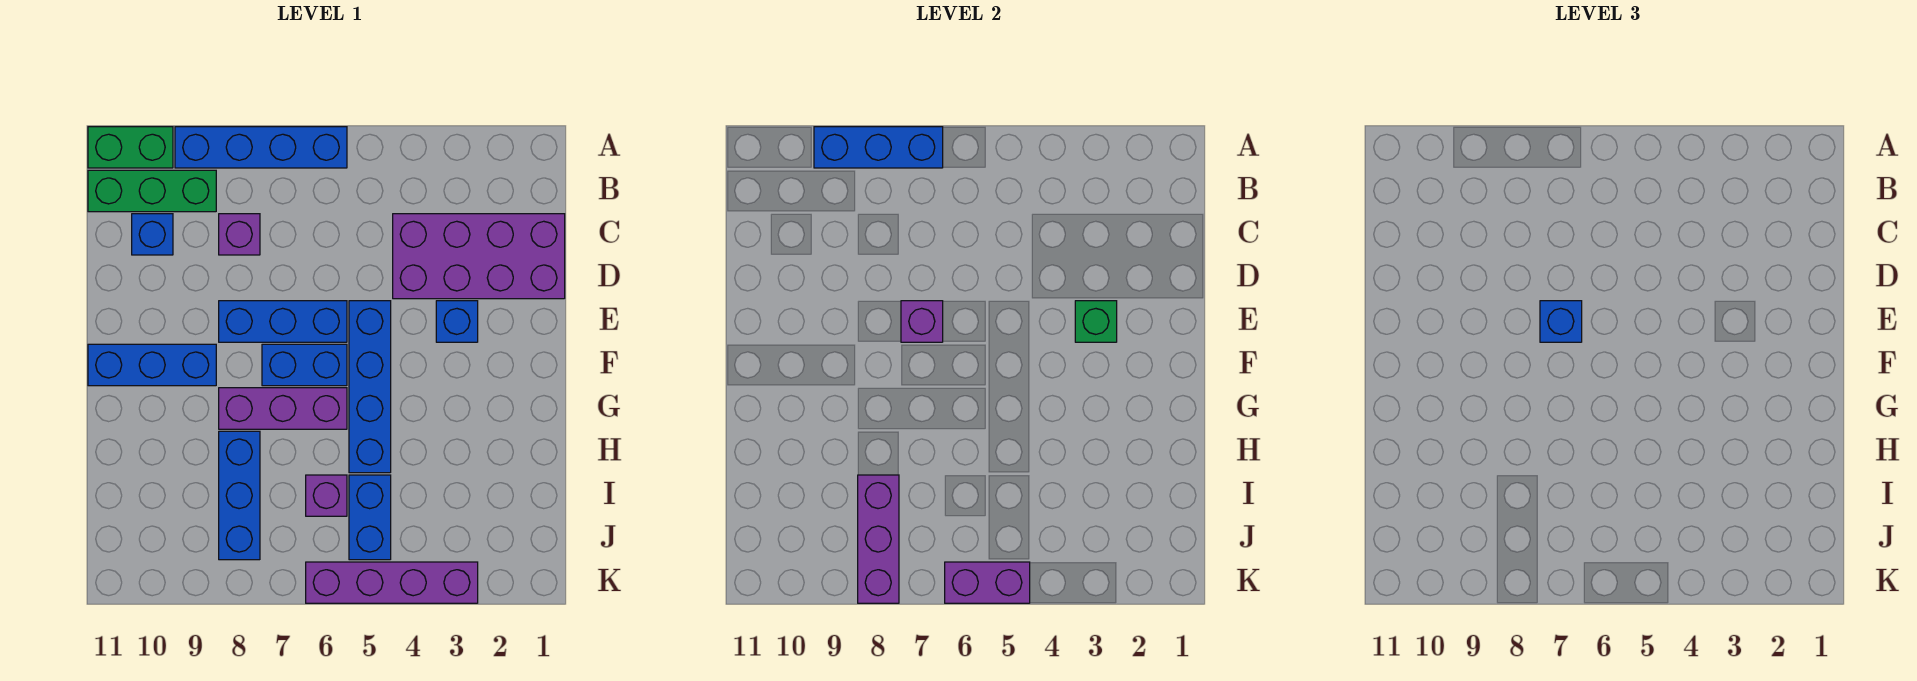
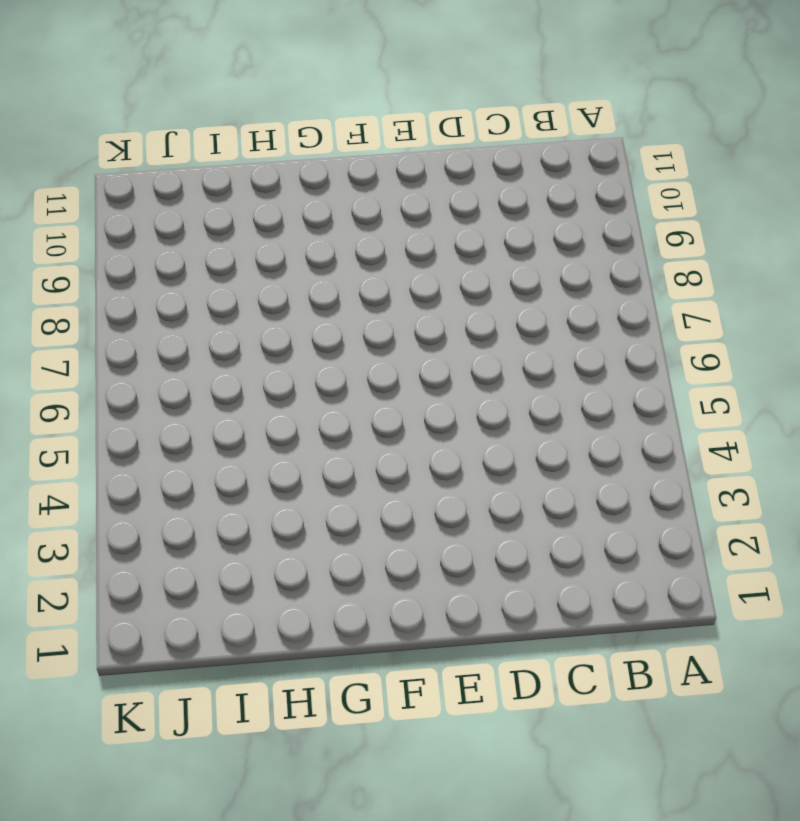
none -> blue brick A6:A9 level 1
none -> green brick A10:A11 level 1
none -> green brick B9:B11 level 1

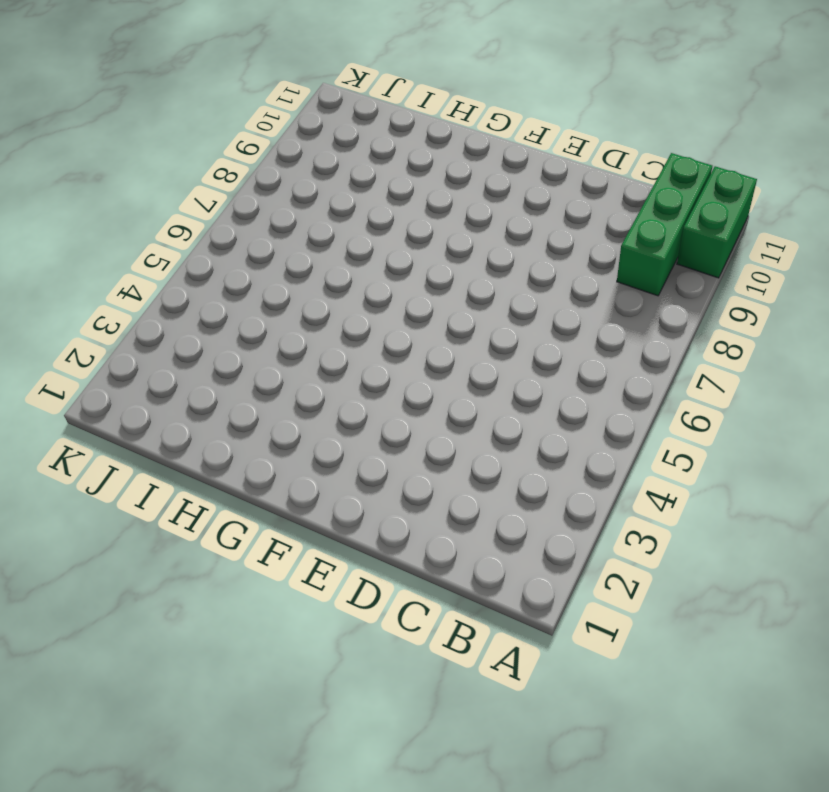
none -> blue brick A6:A9 level 1
none -> purple brick C1:D4 level 1
none -> purple brick C8 level 1

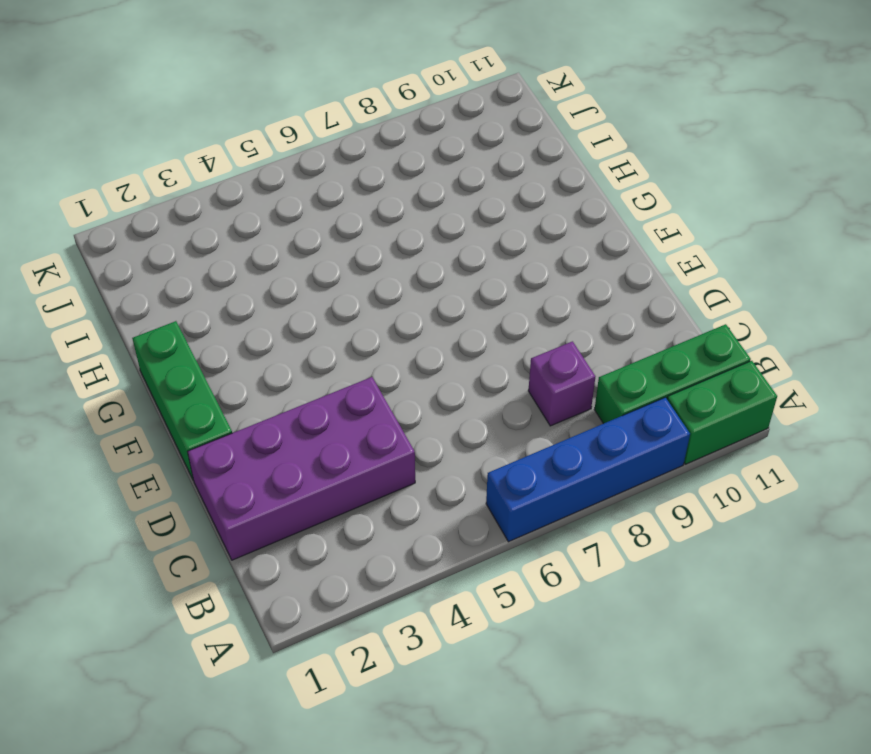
green brick E1:G1 level 1 -> none
none -> blue brick C10 level 1
none -> blue brick E3 level 1
none -> blue brick E5:H5 level 1

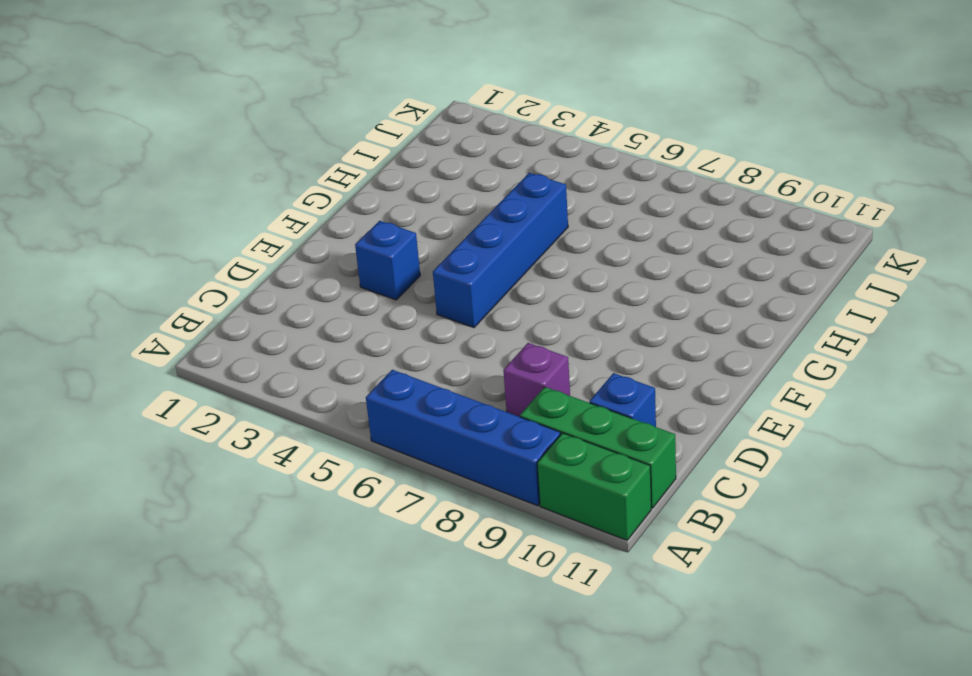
none -> purple brick C1:D4 level 1
none -> blue brick E6:E8 level 1
none -> blue brick F6:F7 level 1

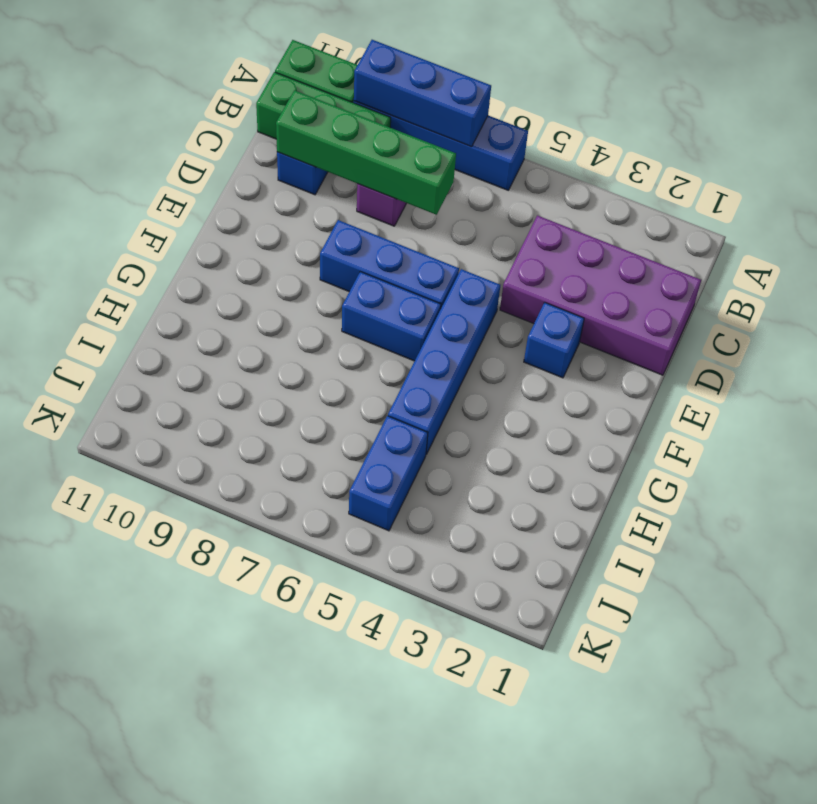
green brick C7:C10 level 2 -> none
none -> blue brick F9:F11 level 1
none -> purple brick G6:G8 level 1
none -> blue brick H8:J8 level 1

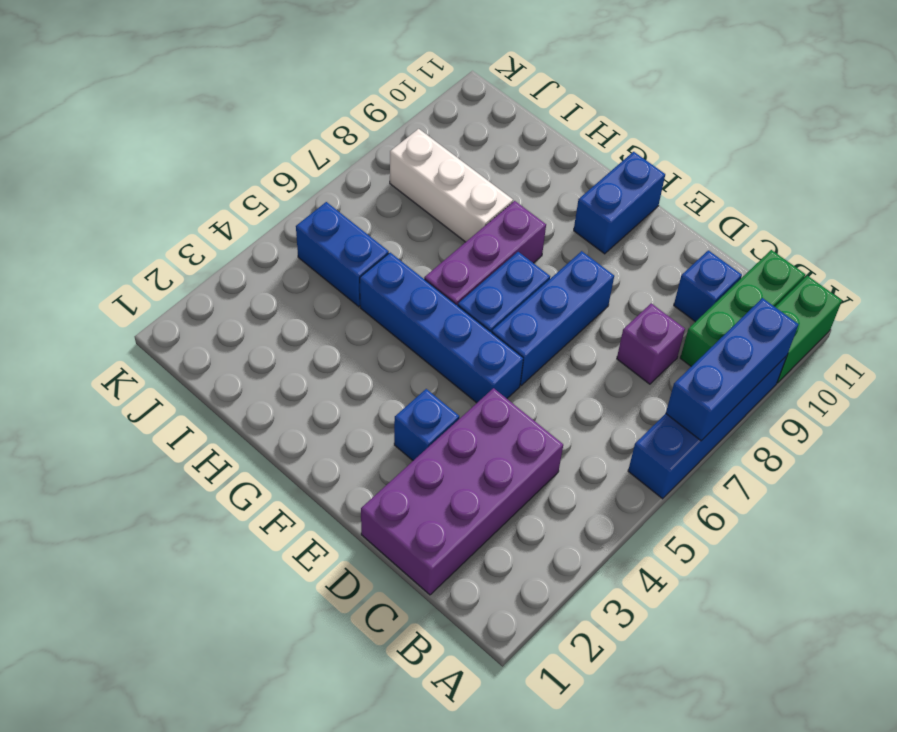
blue brick F10:F11 level 1 -> blue brick F9:F11 level 1
white brick H8:J8 level 1 -> blue brick H8:J8 level 1
none -> purple brick I6 level 1
none -> purple brick K3:K6 level 1
none -> green brick E3 level 2

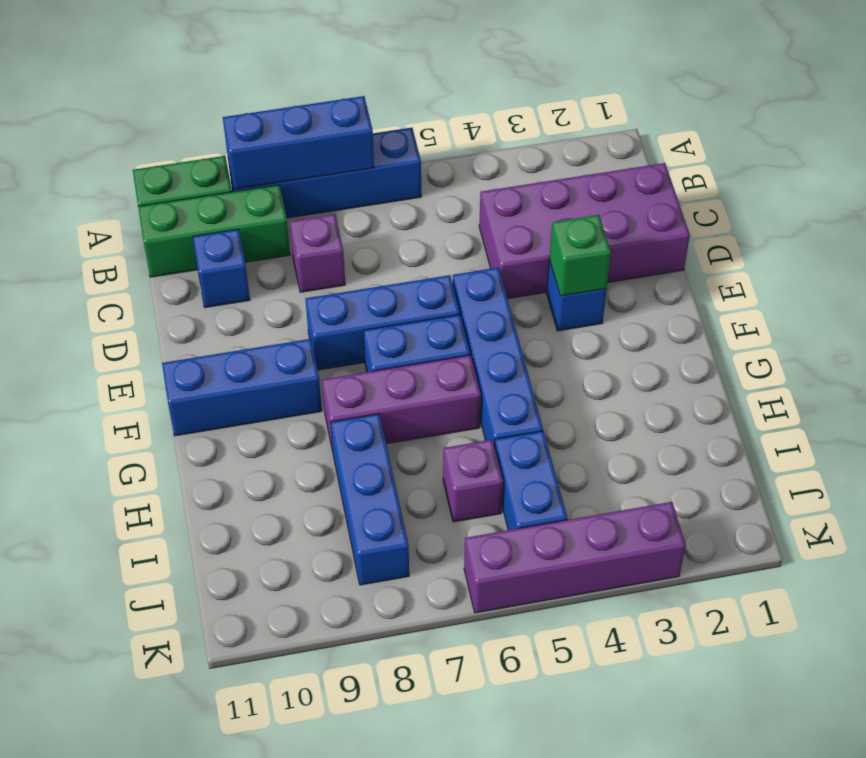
none -> purple brick E7 level 2
none -> purple brick I8:K8 level 2
none -> purple brick K5:K6 level 2

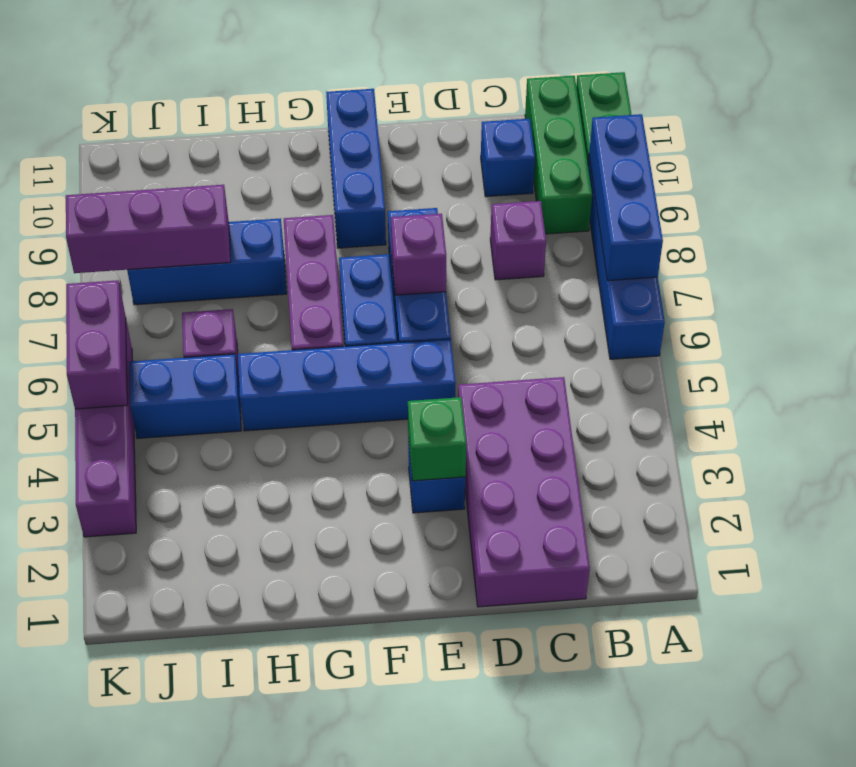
none -> blue brick E7 level 3

